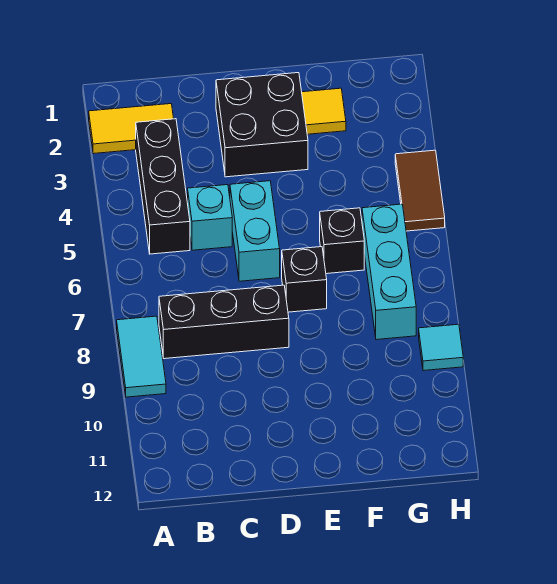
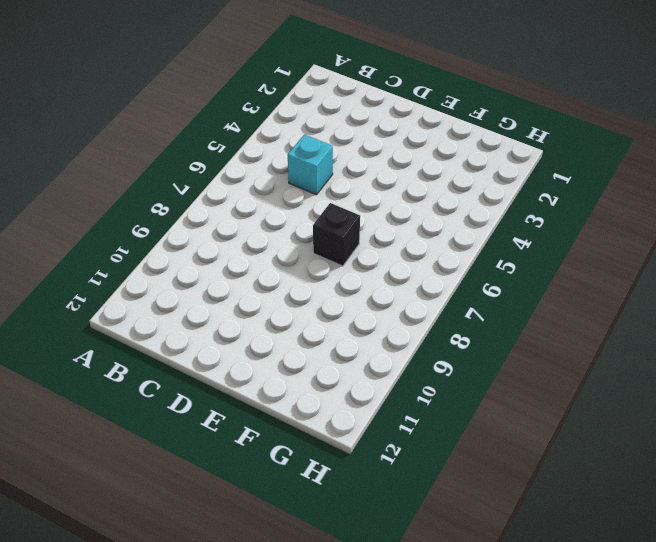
none -> yellow tile A2:B2 level 1
none -> cyan tile A8:A9 level 1
none -> black brick B3:B5 level 1

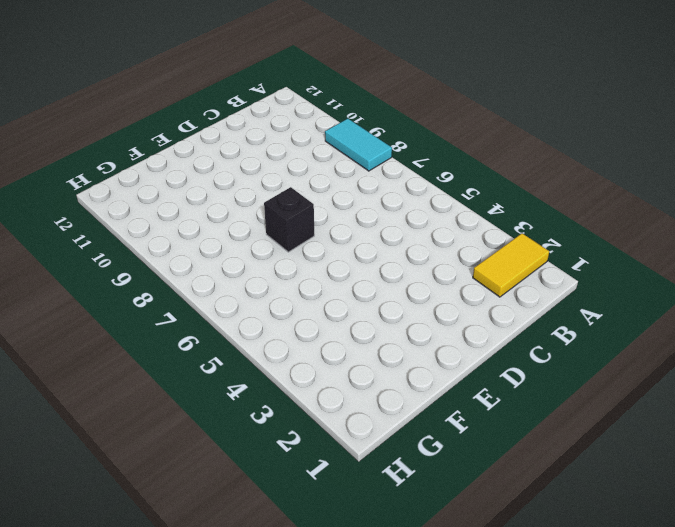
none -> black brick B3:B5 level 1
none -> black brick B8:D8 level 1
none -> cyan brick C5 level 1

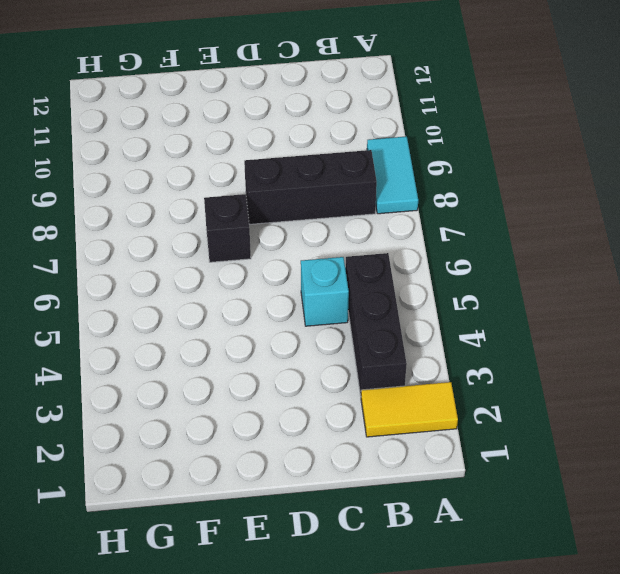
none -> black brick D2:E3 level 1
none -> cyan brick D5:D6 level 1
none -> yellow tile F2 level 1

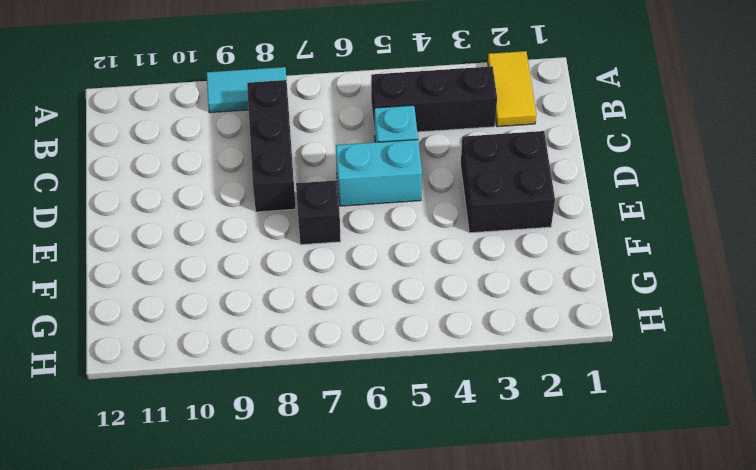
none -> yellow tile F2 level 1
none -> black brick F6 level 1
none -> cyan brick G6:G8 level 1

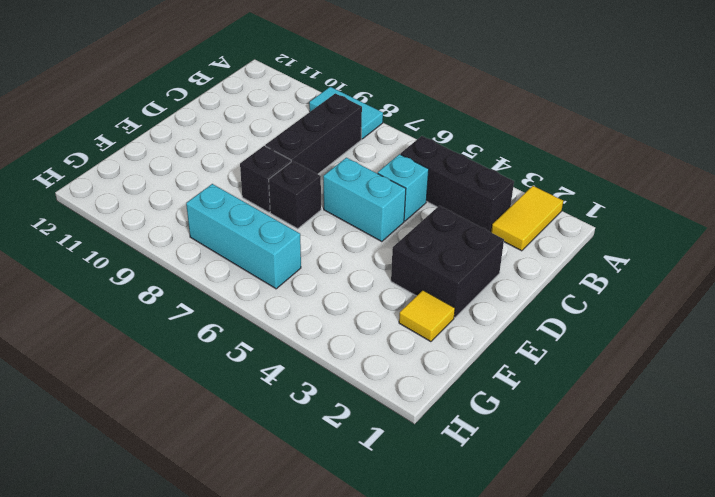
black brick E8 level 1 -> black brick F6 level 1
none -> brown tile H4:H5 level 1
none -> cyan tile H9 level 1

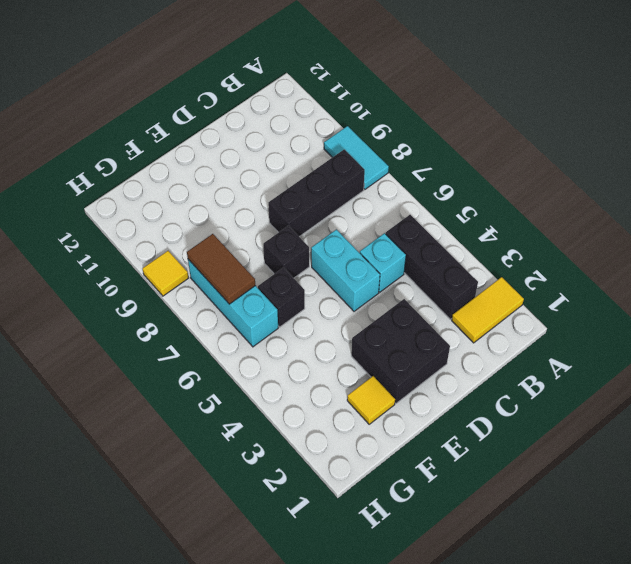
brown tile G7:G8 level 2 -> brown tile H4:H5 level 1
yellow tile H9 level 1 -> cyan tile H9 level 1

